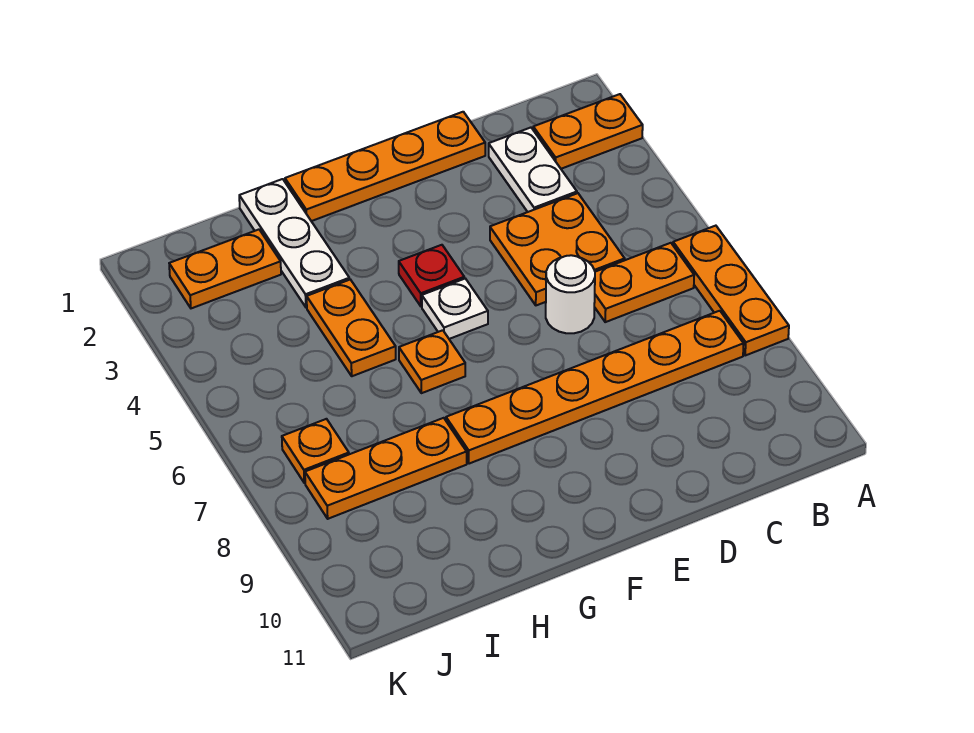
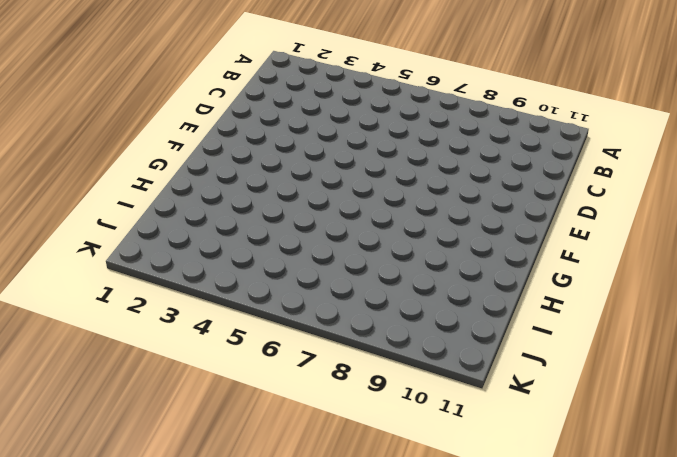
none -> orange plate A2:B2 level 1
none -> orange plate A6:A8 level 1
none -> orange plate B6:C6 level 1

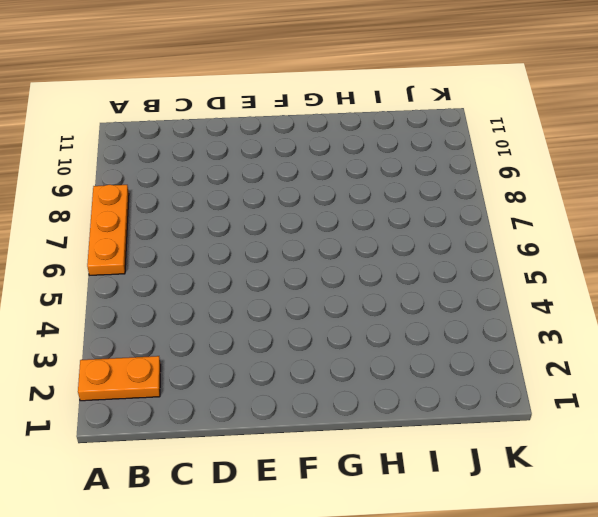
none -> orange plate B6:C6 level 1
none -> orange plate B8:G8 level 1
none -> white plate C2:C3 level 1

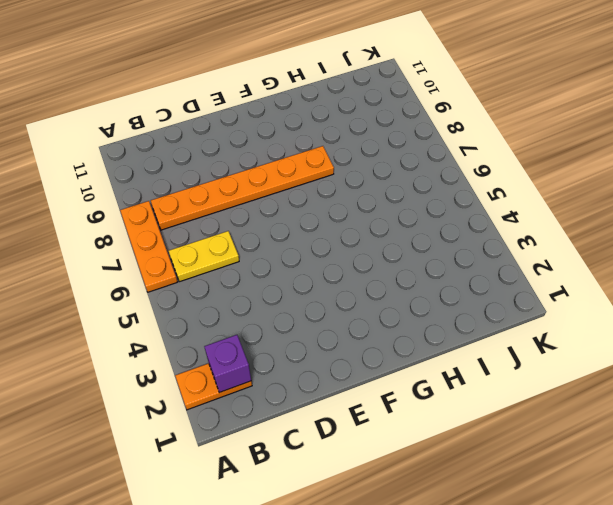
purple brick B2 level 2 -> none
yellow plate B6:C6 level 1 -> orange plate B6:C6 level 1
none -> white plate C2:C3 level 1
none -> orange plate C4:D5 level 1
none -> orange plate D1:G1 level 1

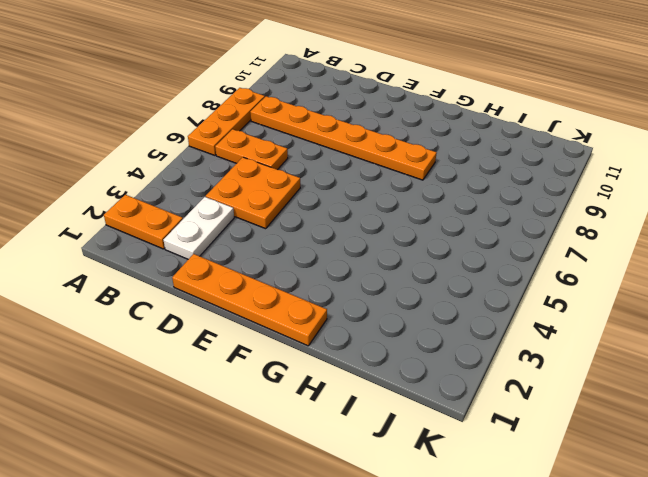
none -> white round brick D6 level 1
none -> red plate F4 level 1
none -> white plate F5 level 1

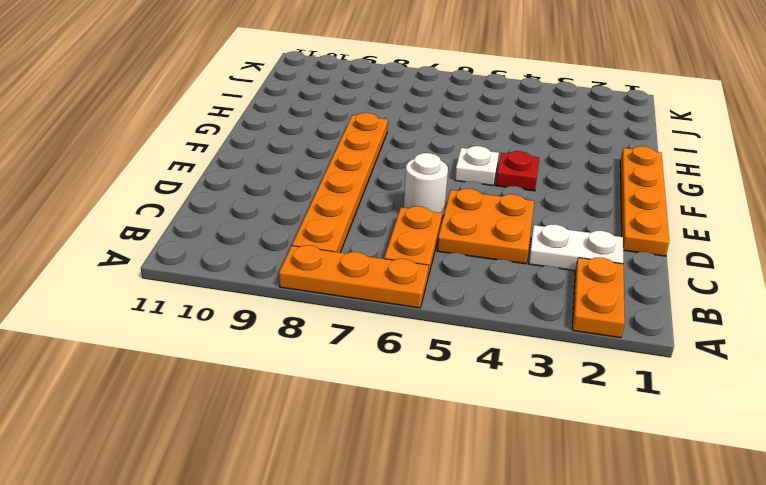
none -> orange plate G6 level 1
none -> white plate H1:H3 level 1
none -> orange plate H4:H5 level 1

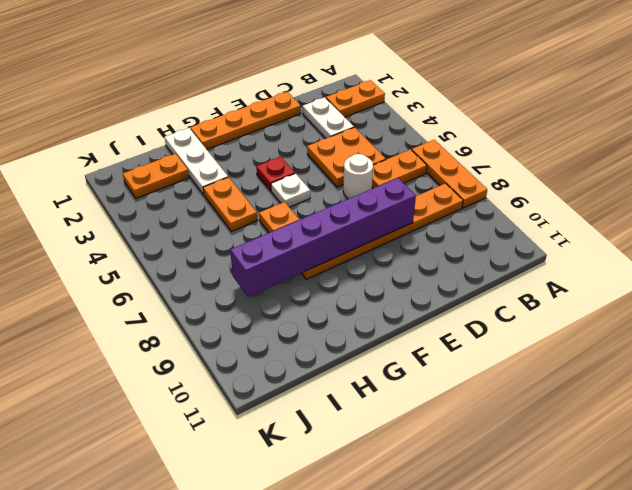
purple brick D8:I8 level 2 -> none
none -> orange plate H8:J8 level 1
none -> orange plate J7 level 1

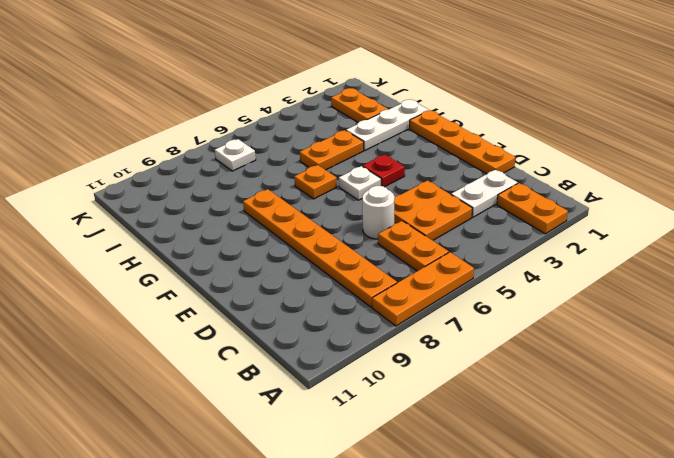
white plate J7 level 1 -> orange plate J7 level 1
none -> orange plate H8:J8 level 1

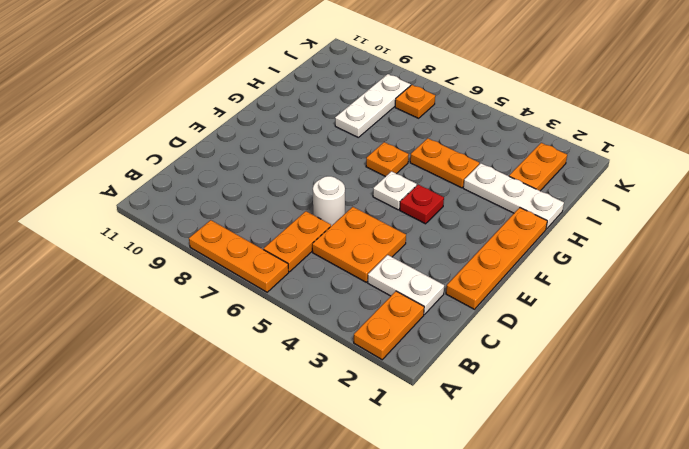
white plate H8:J8 level 1 -> orange plate H8:J8 level 1
none -> orange plate B8:G8 level 1

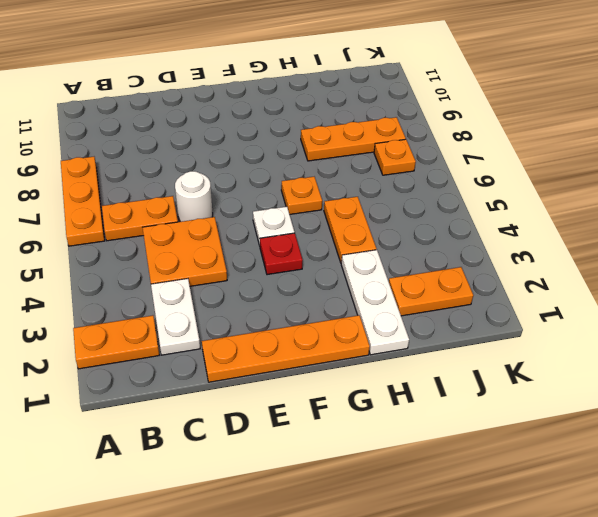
none -> orange plate B8:G8 level 1

